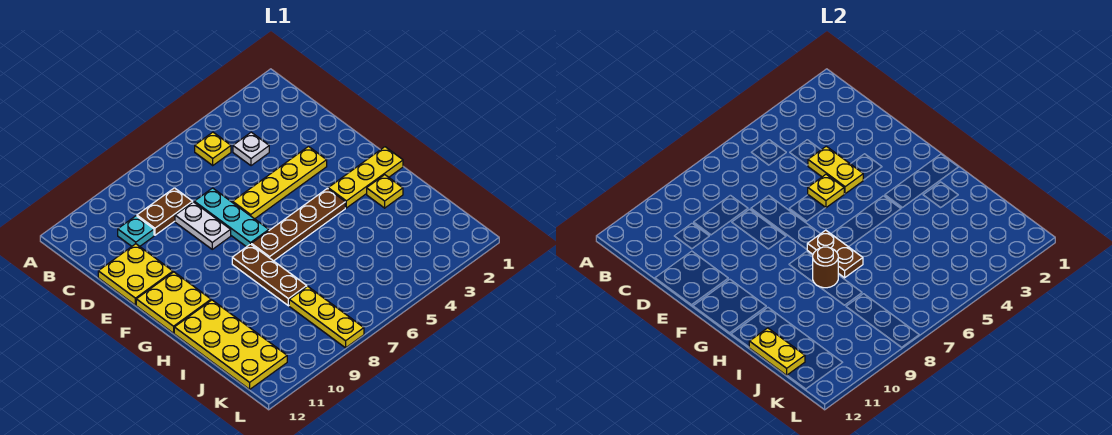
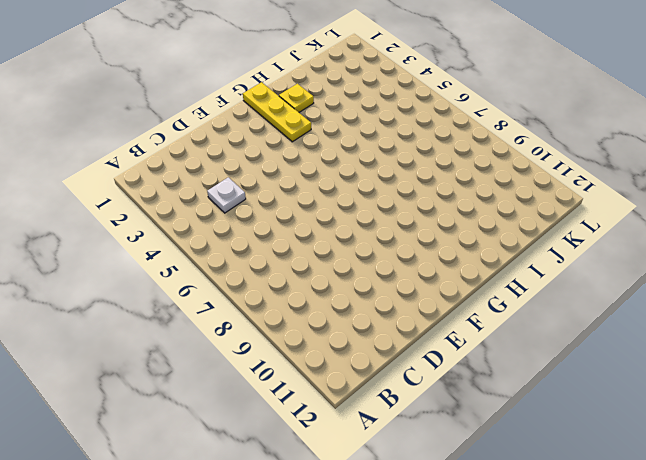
none -> yellow plate B5 level 1
none -> brown plate C8:C9 level 1
none -> cyan plate C10 level 1

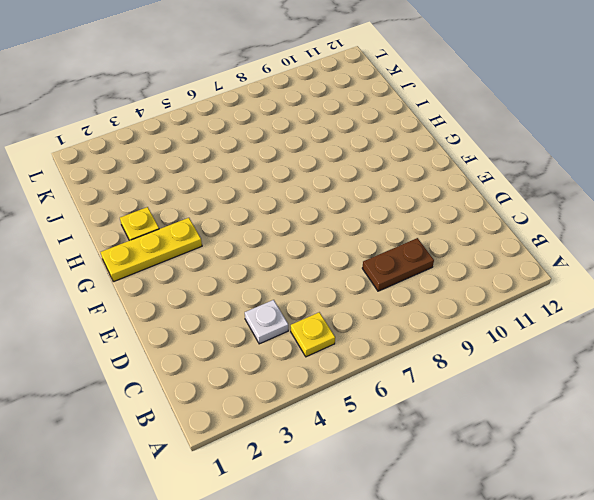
none -> cyan plate C10 level 1
none -> cyan plate D7:F7 level 1
none -> white plate D8:E8 level 1

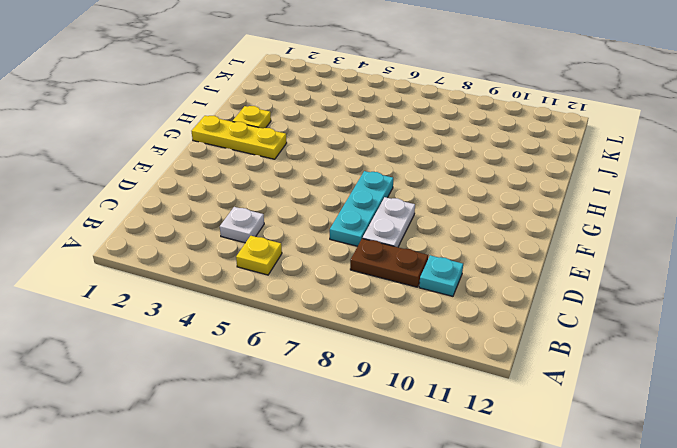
none -> yellow plate D11:E12 level 1
none -> yellow plate E3:E6 level 1
none -> yellow plate F11:G12 level 1

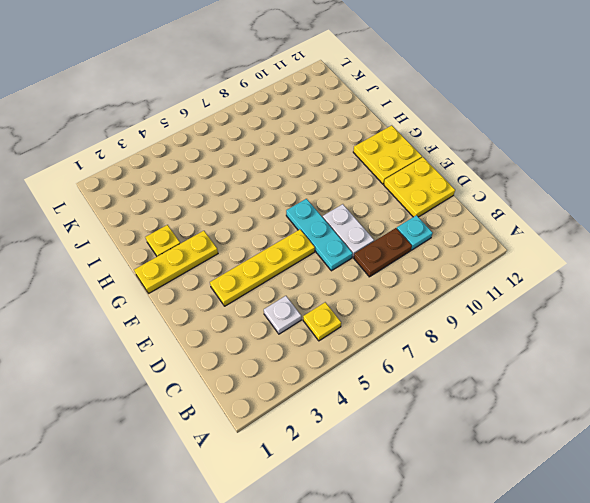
none -> brown plate G4:G7 level 1
none -> brown plate G8:I8 level 1
none -> yellow plate H11:K12 level 1

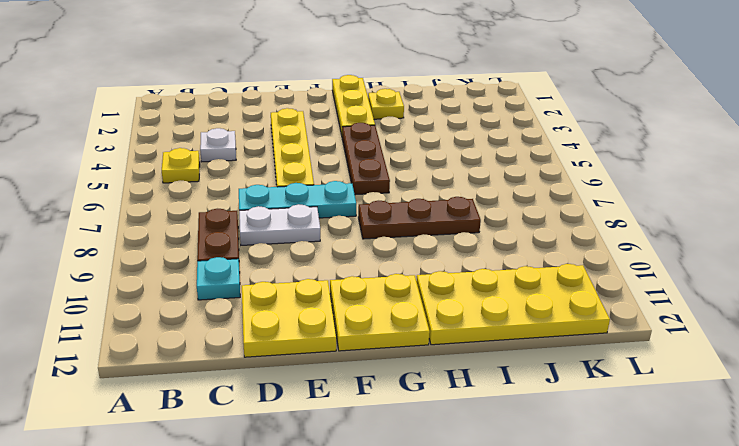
brown plate G4:G6 level 1 -> brown plate G4:G7 level 1
none -> yellow plate J8:L8 level 1
none -> yellow plate D4:E4 level 2
none -> yellow plate E5 level 2

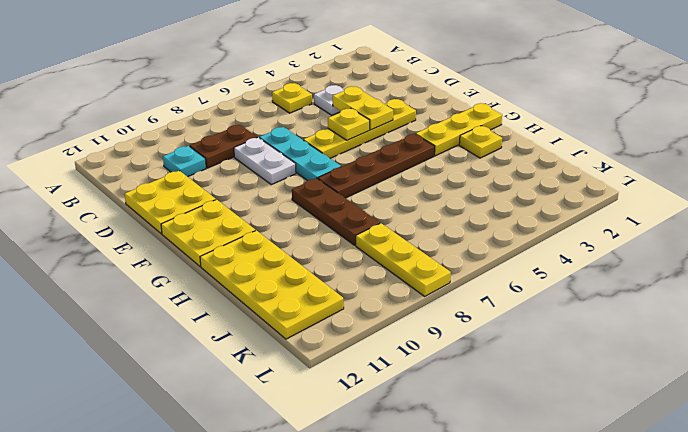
none -> brown plate G7:H7 level 2
none -> brown round brick H8 level 2
none -> yellow plate I12:J12 level 2

